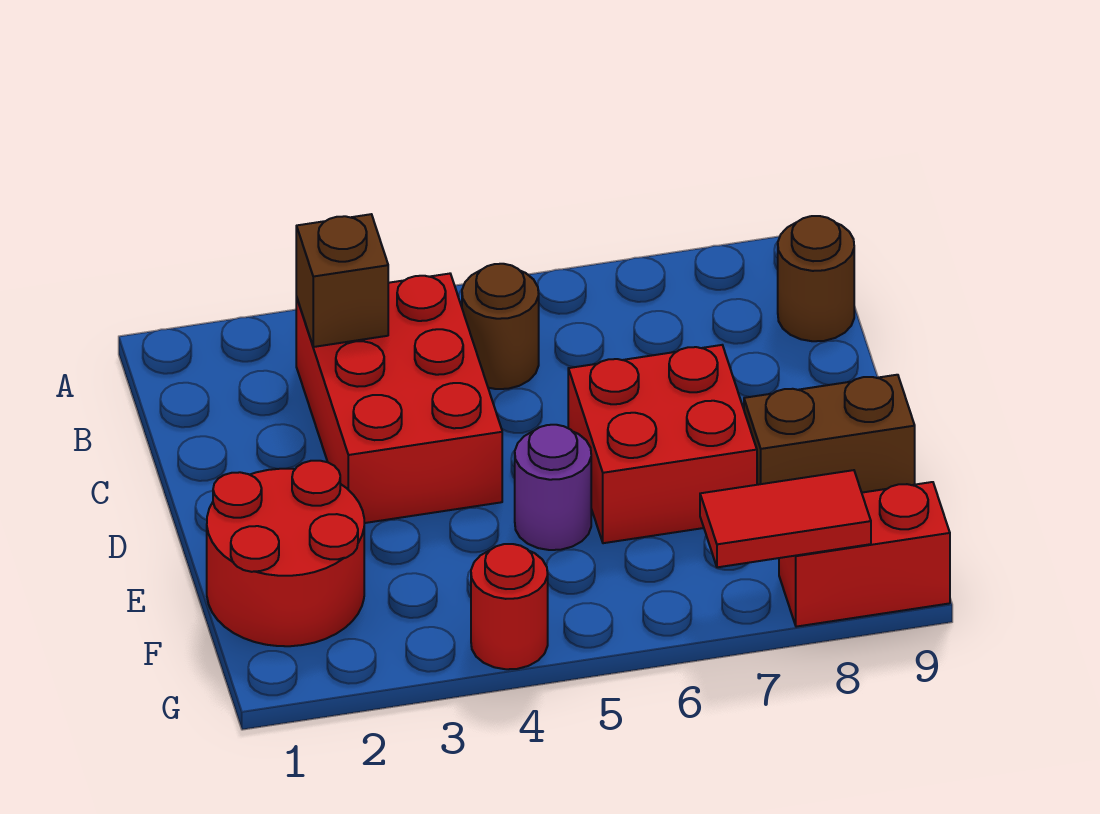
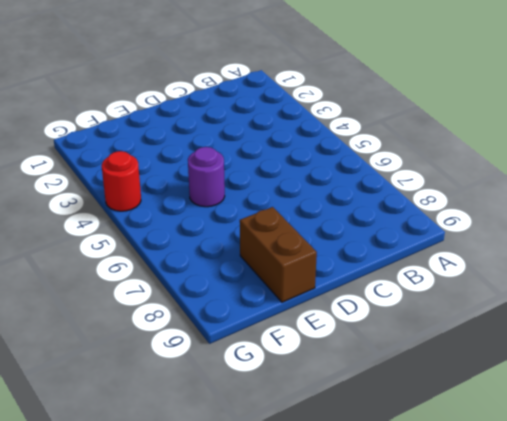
none -> red brick B3:D4 level 1
none -> brown round brick B5 level 1

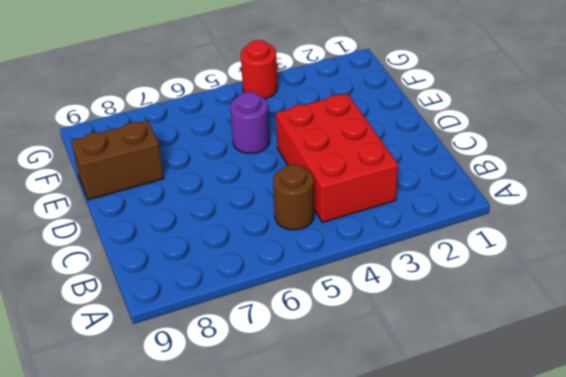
none -> brown round brick B9 level 1
none -> red brick D6:E7 level 1

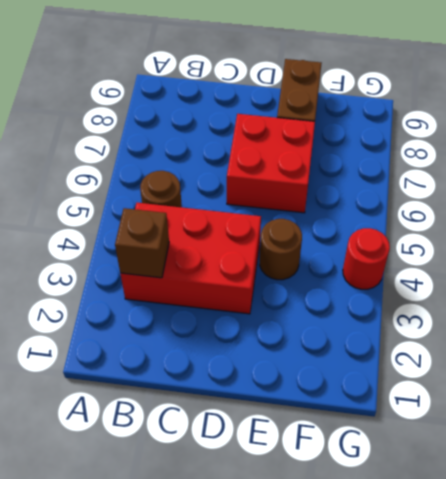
brown round brick E4 level 1 -> brown round brick B9 level 1
none -> red round brick E1:F2 level 1
none -> purple round brick E5 level 1

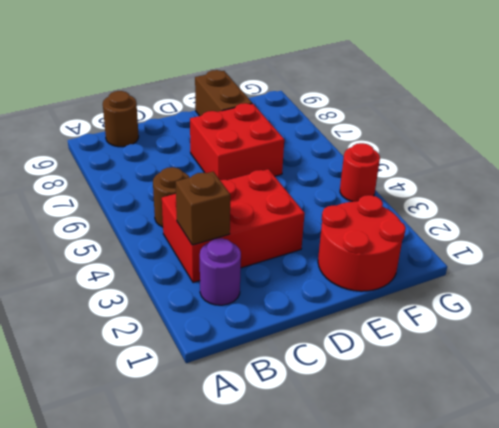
purple round brick B2 level 1 -> purple round brick E5 level 1
none -> red brick G8:G9 level 1
none -> red tile G7:G8 level 2

